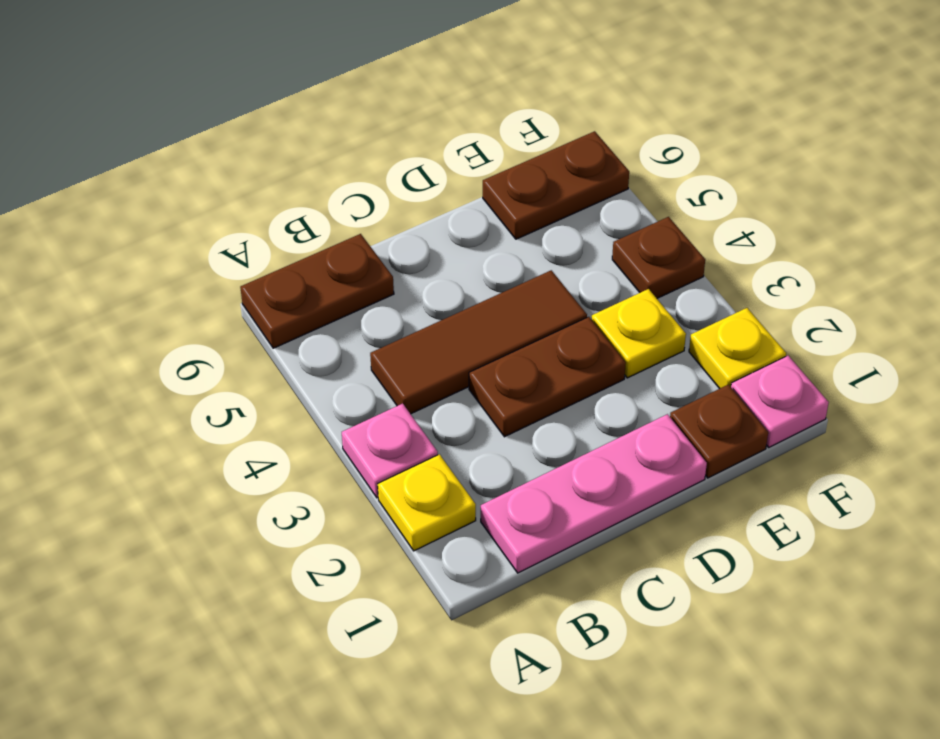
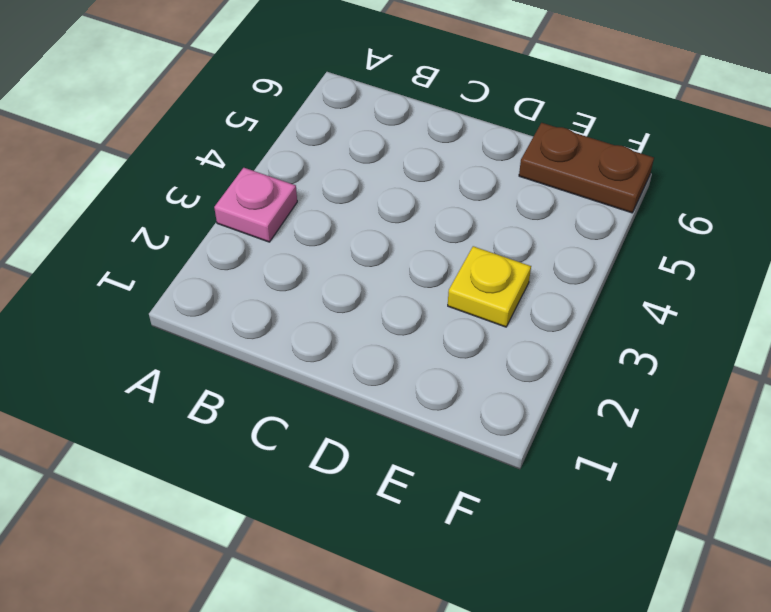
none -> yellow plate A2 level 1
none -> brown plate A6:B6 level 1
none -> pink plate B1:D1 level 1

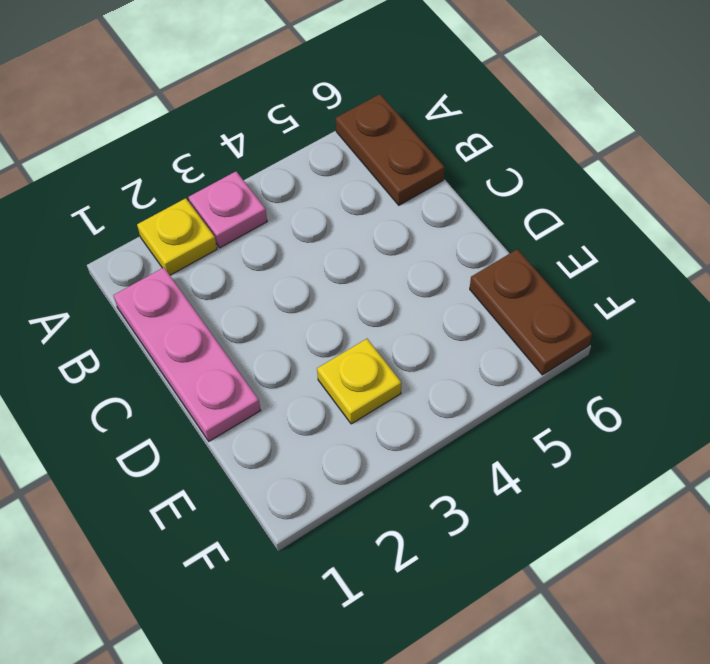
none -> brown tile B4:D4 level 1
none -> brown plate C3:D3 level 1
none -> brown plate E1 level 1

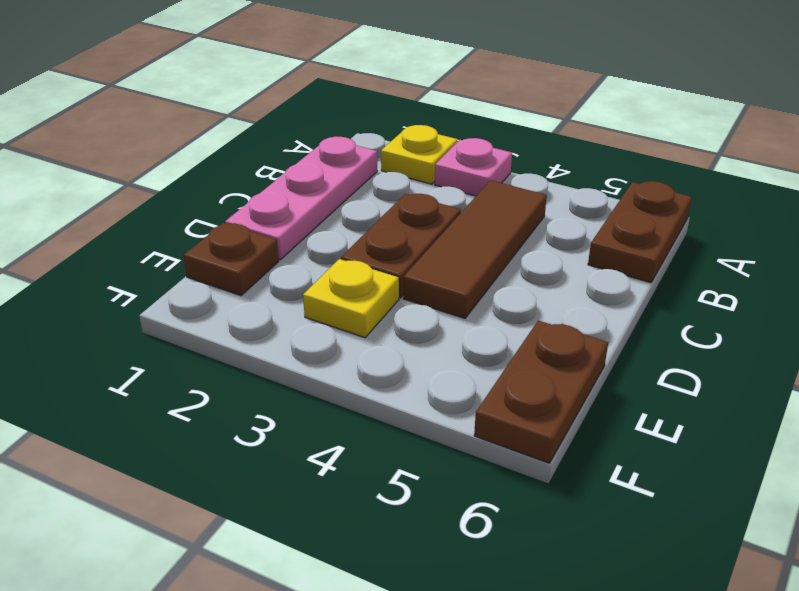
none -> pink plate F1 level 1
none -> yellow plate F2 level 1
none -> brown plate F4 level 1

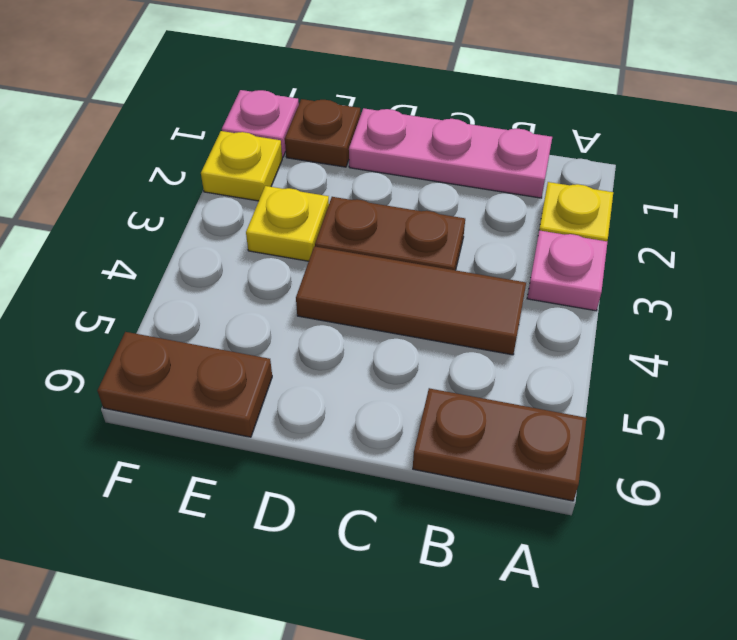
none -> brown plate F4 level 1

